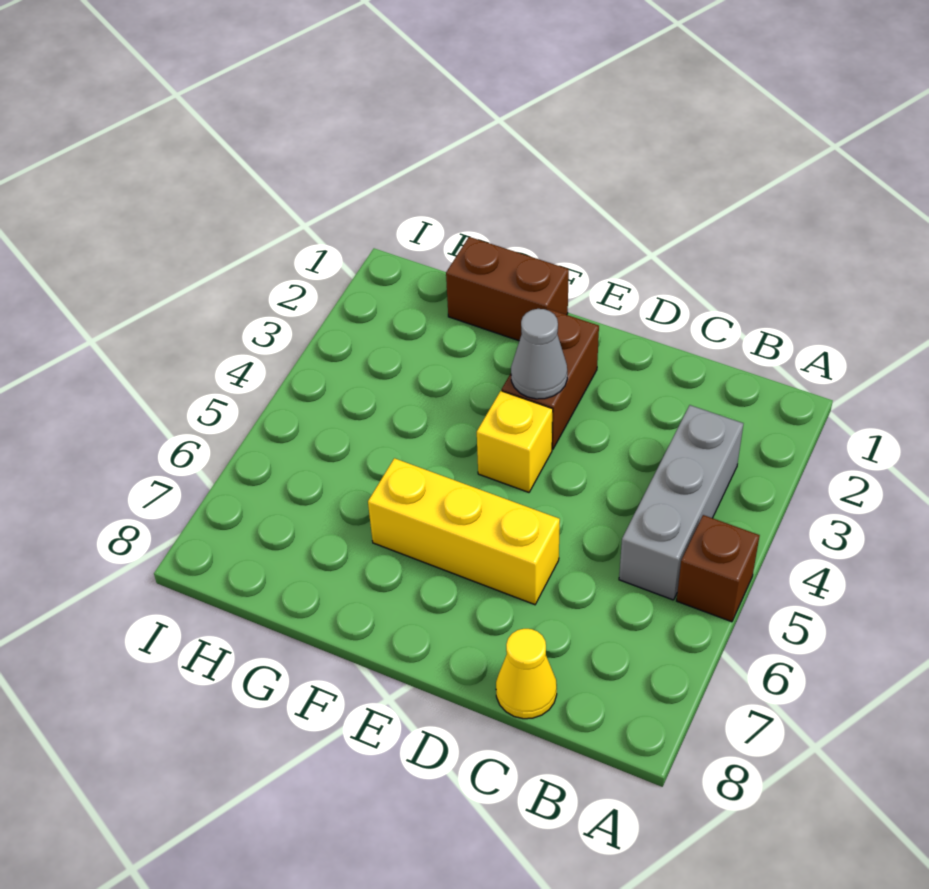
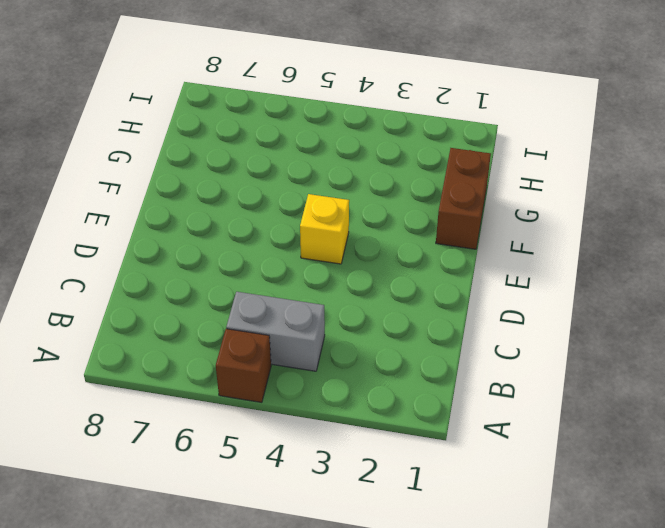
grey brick B4:B5 level 1 -> grey brick B3:B5 level 1
none -> yellow cone C8 level 1
none -> yellow brick D6:F6 level 1

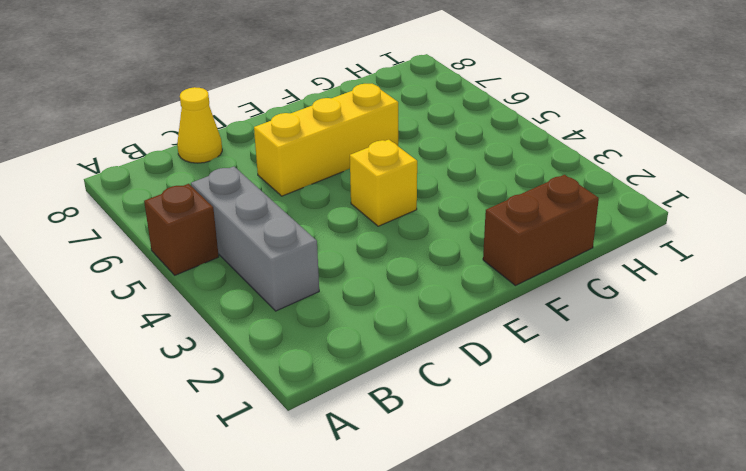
none -> brown brick E2:E3 level 1
none -> grey cone E3 level 2

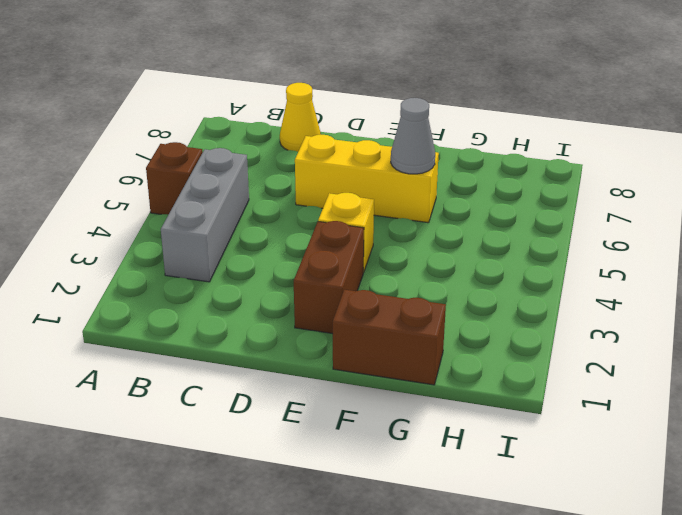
grey cone F6 level 2 -> grey cone E3 level 2

